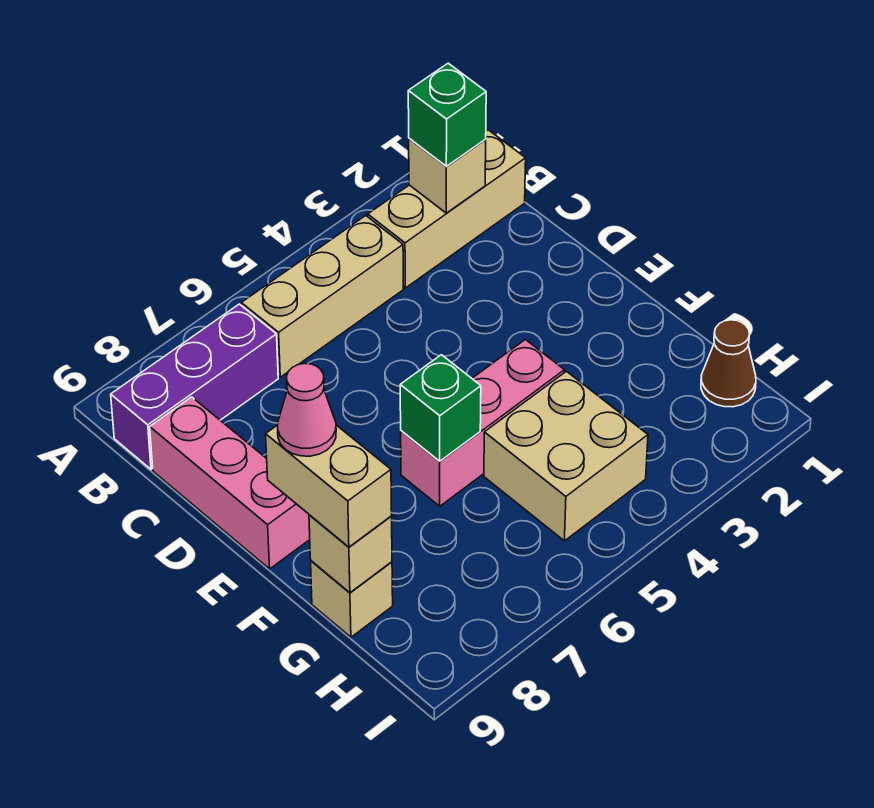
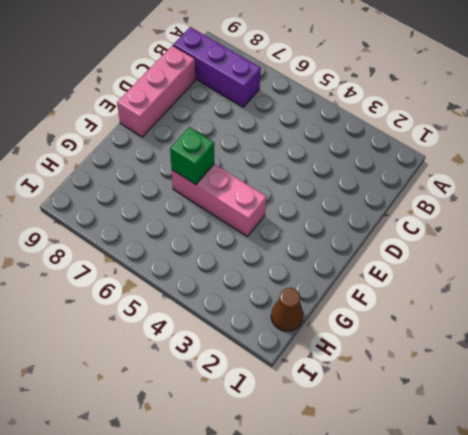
none -> tan brick B1:B3 level 1
none -> tan brick B4:B6 level 1
none -> tan brick G4:H5 level 1

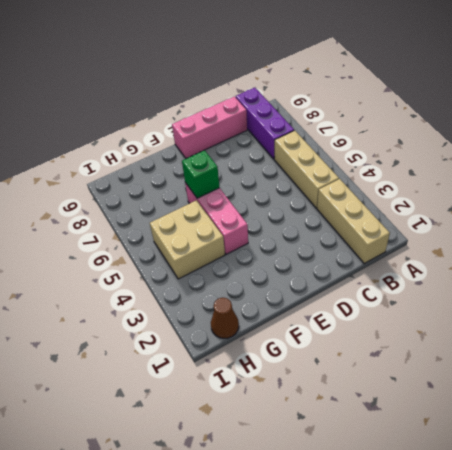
none -> tan brick G9 level 1
none -> tan brick B2 level 2
none -> tan brick G9 level 2

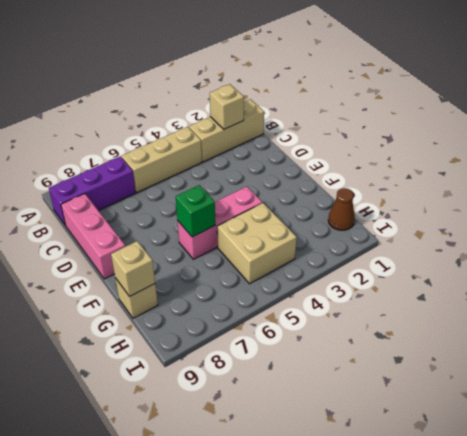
none -> green brick B2 level 3
none -> tan brick F9:G9 level 3
none -> pink cone F9 level 4

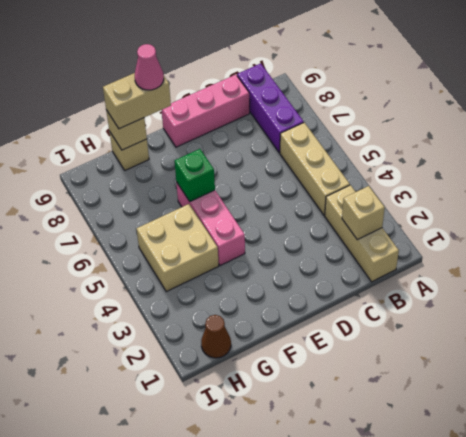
none -> green brick B2 level 3

